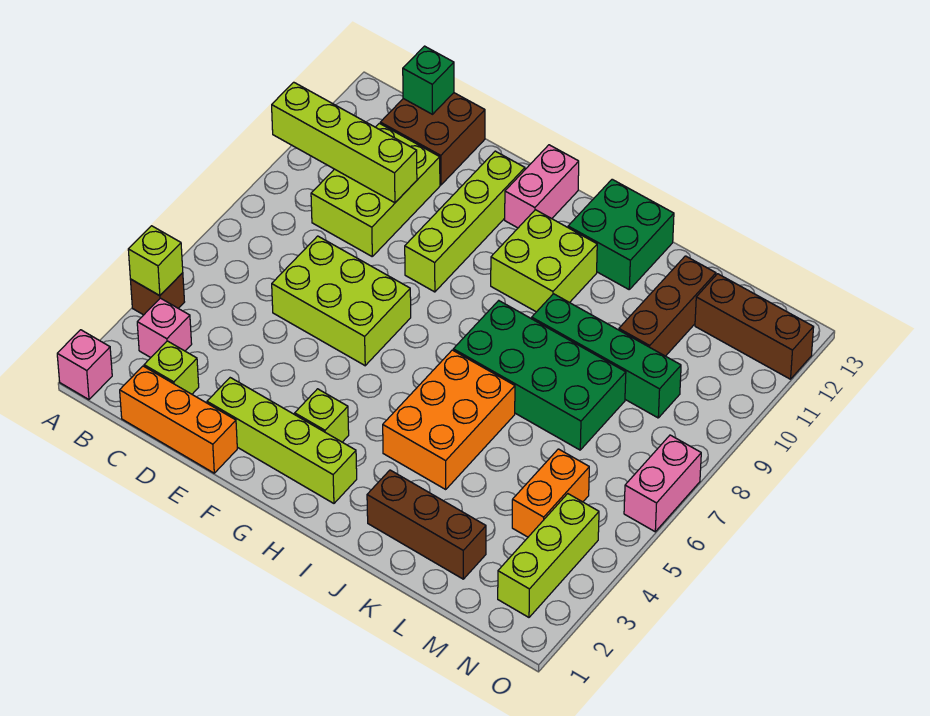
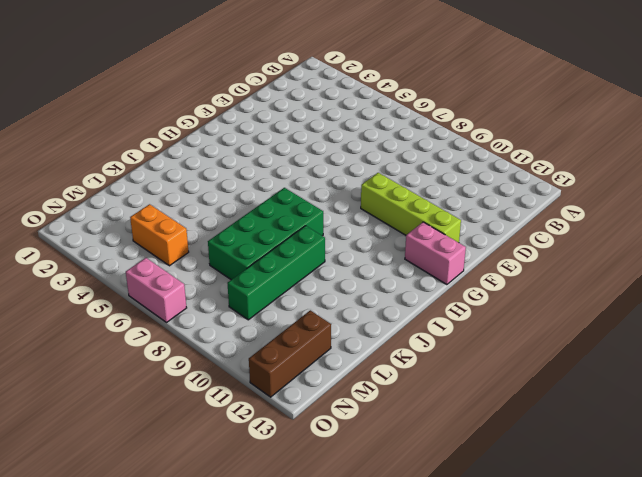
none -> pink brick A1 level 1
none -> brown brick A4 level 1
none -> pink brick B3 level 1

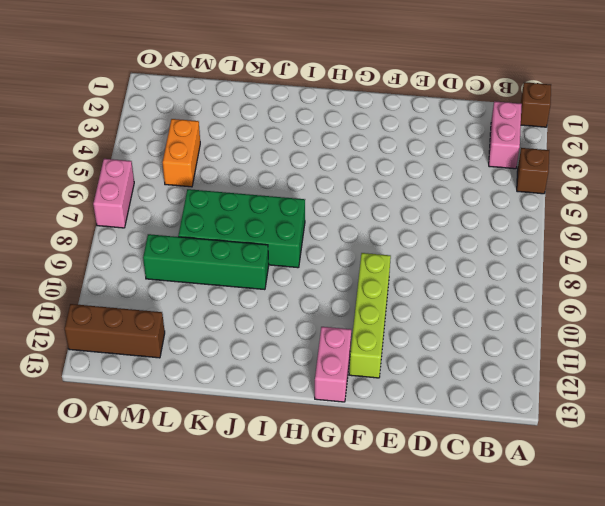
brown brick A1 level 1 -> pink brick A1 level 1
pink brick B2:B3 level 1 -> pink brick B3 level 1
none -> orange brick C1:E1 level 1
none -> lime brick C2 level 1
none -> lime brick C9:D11 level 1

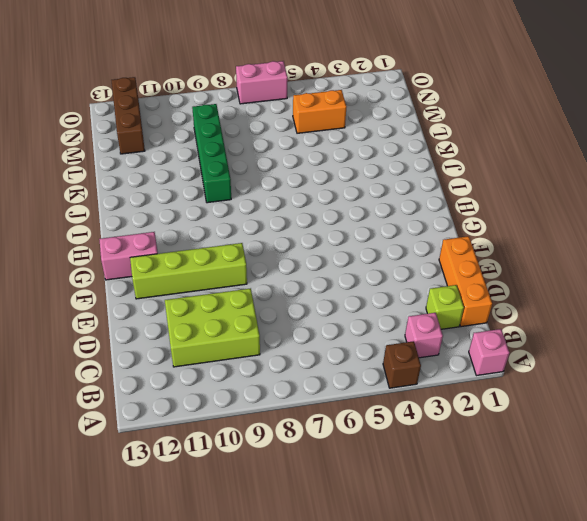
none -> brown brick C12:D13 level 1
none -> lime brick D6:F7 level 1
none -> lime brick E2:H2 level 1

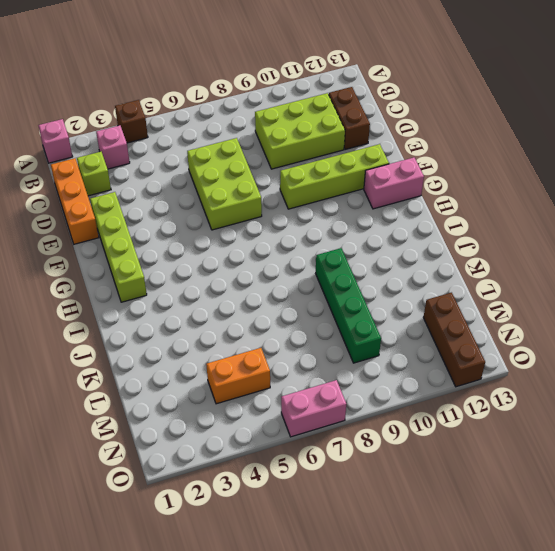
brown brick C12:D12 level 1 -> brown brick C12:D13 level 1
none -> lime brick G3 level 1
none -> lime brick H10:I11 level 1
none -> orange brick I4:J6 level 1

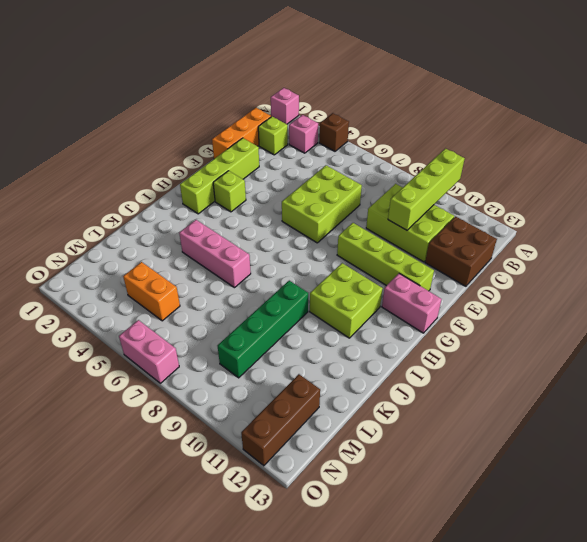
pink brick J4:J6 level 1 -> orange brick I4:J6 level 1
none -> green brick I7:L8 level 1
none -> green brick I12:J13 level 1
none -> brown brick J2:L2 level 1

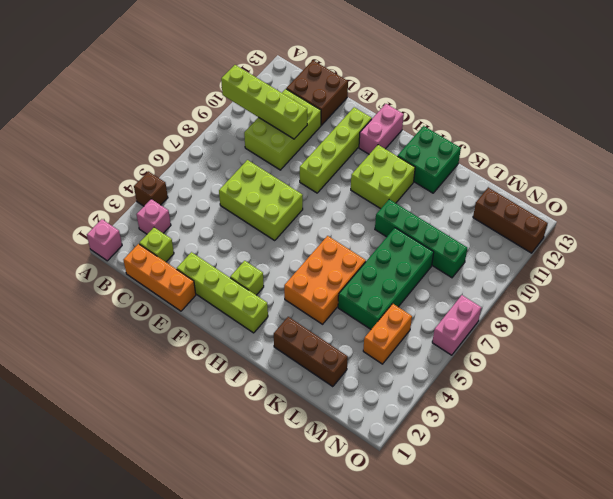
green brick K5:L8 level 1 -> green brick I7:L8 level 1
none -> brown brick L10:L12 level 1
none -> lime brick N2:N4 level 1
none -> lime brick A4 level 2

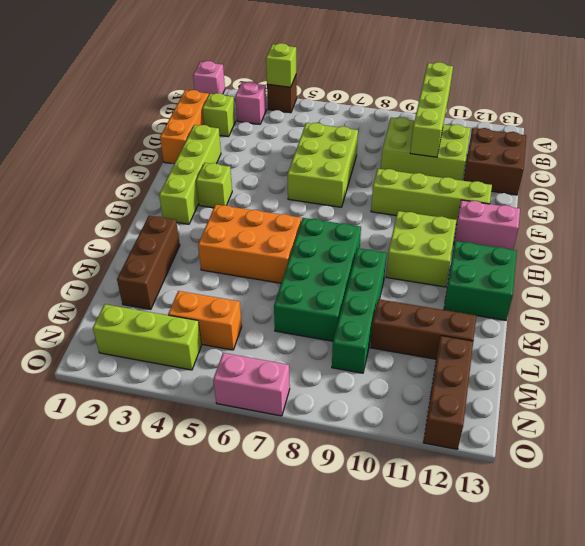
none -> green brick C13 level 2

